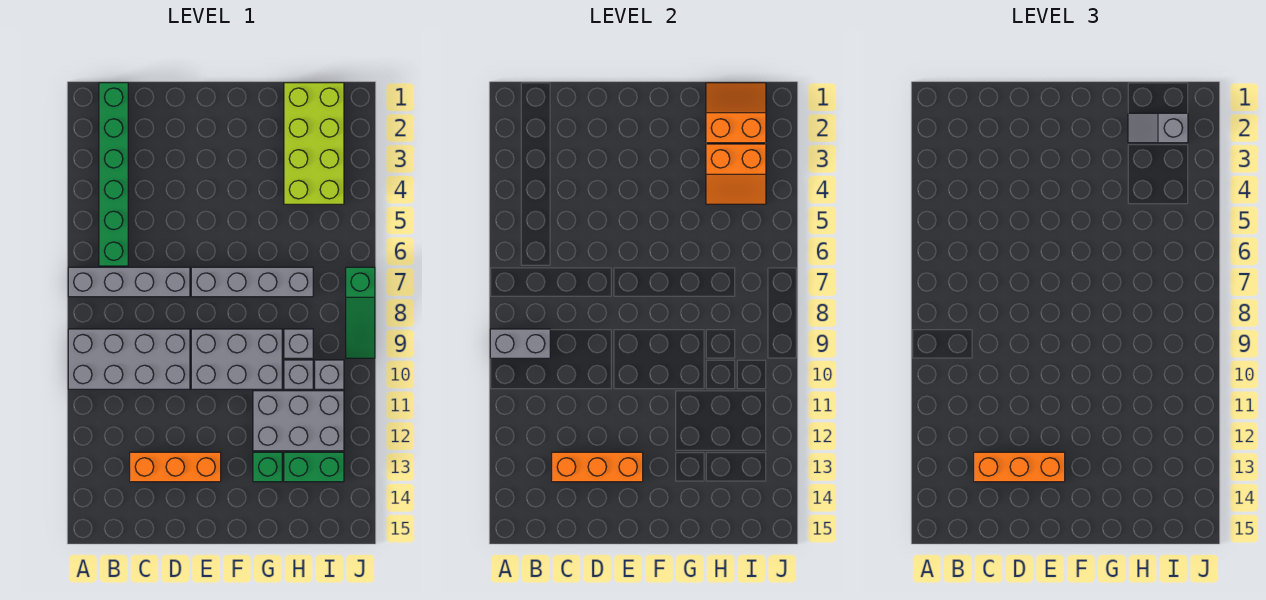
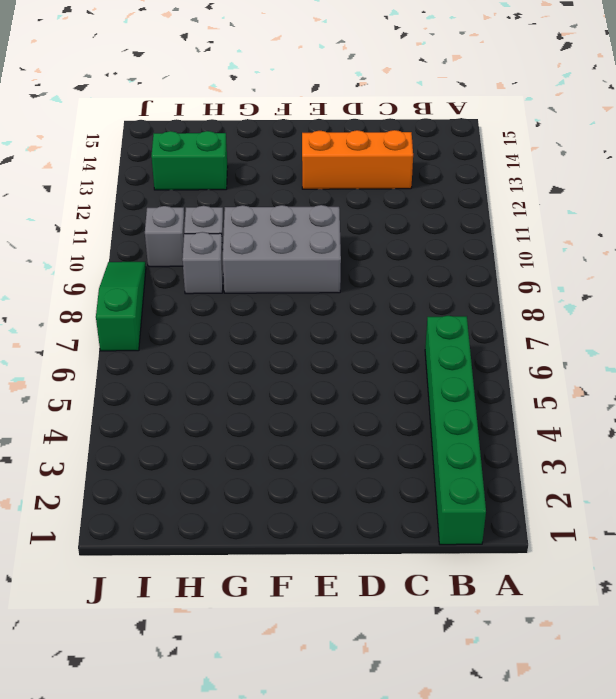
none -> grey brick A7:D7 level 1
none -> grey brick A9:D10 level 1
none -> grey brick E7:H7 level 1

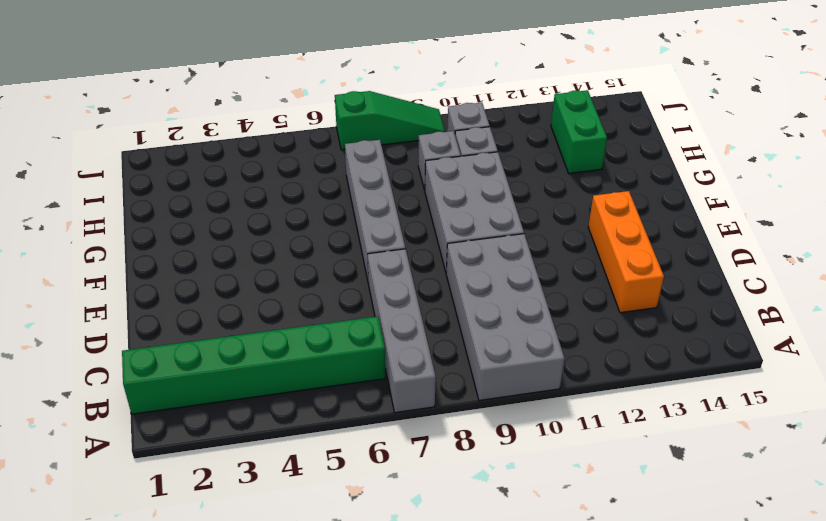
none -> grey brick G11:I12 level 1
none -> green brick G13 level 1
none -> lime brick H1:I4 level 1

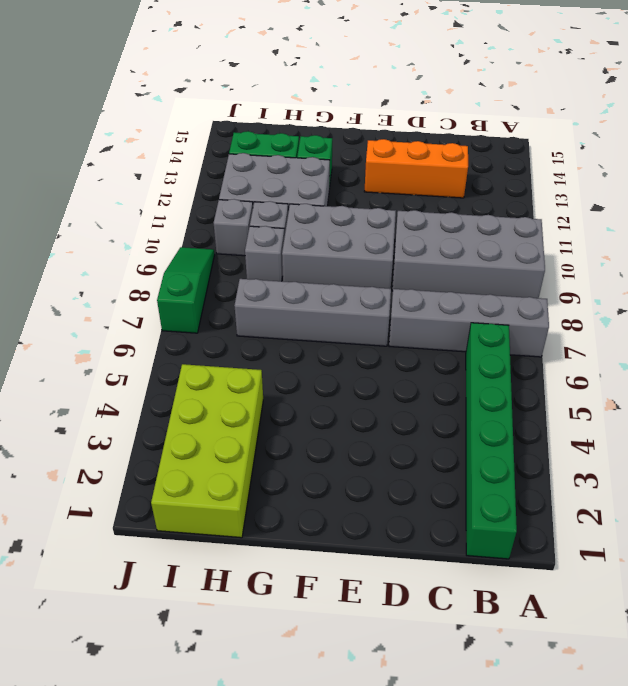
none -> grey brick A9:B9 level 2
none -> orange brick C13:E13 level 2
none -> orange slope H1:I2 level 2 top 2

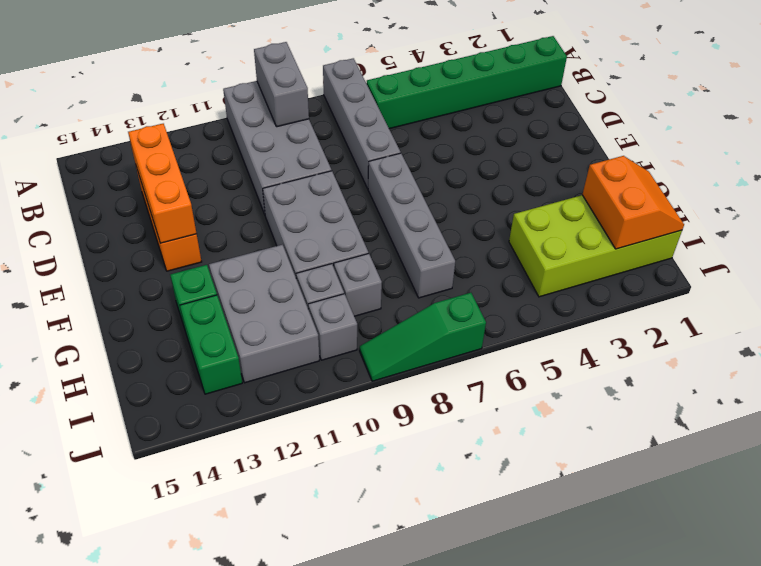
none -> orange slope H3:I4 level 2 top 3
none -> orange brick C13:E13 level 3
none -> grey slope H2:I2 level 3 top I

